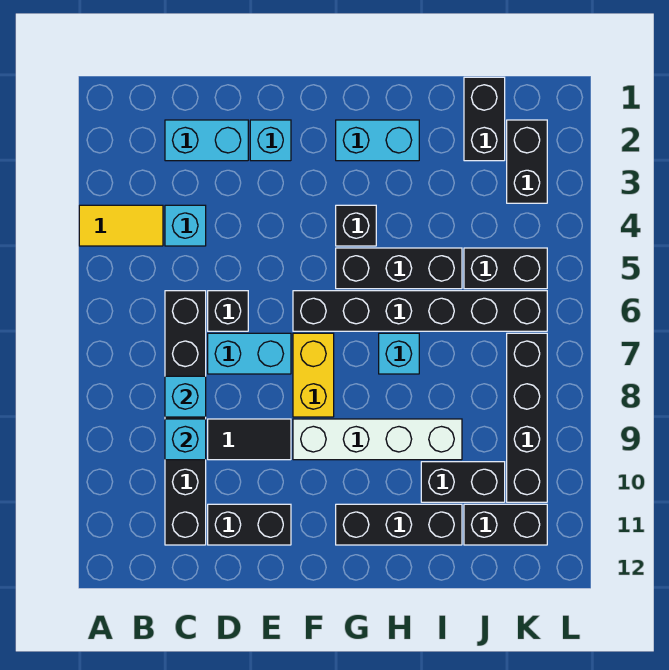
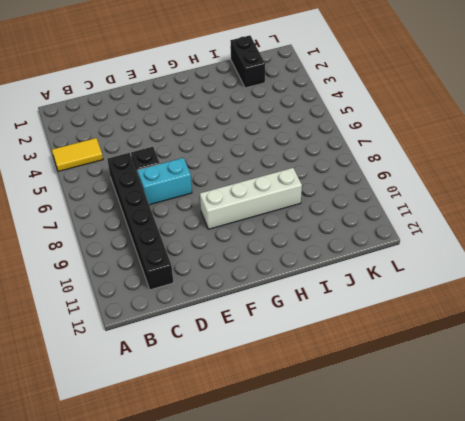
none -> cyan brick C2:D2 level 1
none -> cyan brick C4 level 1
none -> black tile D9:E9 level 1

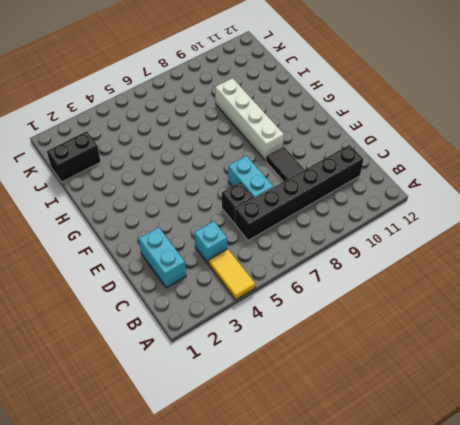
none -> black brick D11:E11 level 1
none -> cyan brick E2 level 1
none -> black brick F6:K6 level 1

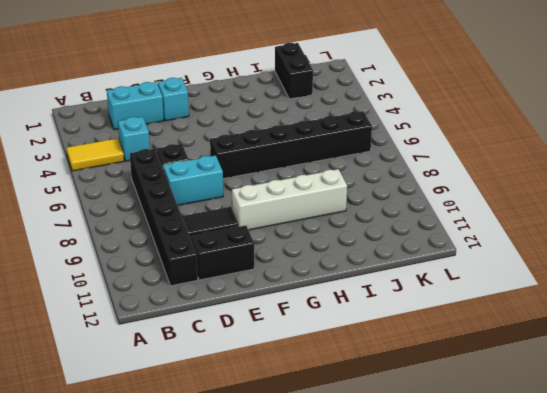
none -> yellow brick F7:F8 level 1
none -> cyan brick G2:H2 level 1
none -> black brick G4 level 1

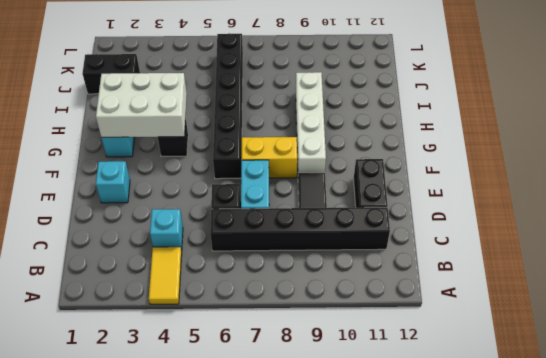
white brick G2:H4 level 2 -> none
none -> cyan brick C2:D2 level 1
none -> black brick G5:I5 level 1
none -> black brick G11:I11 level 1

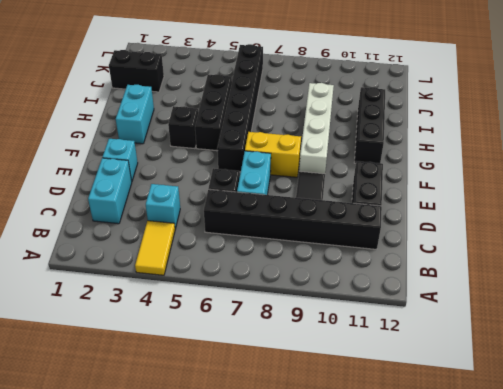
none -> cyan brick H7 level 1
none -> black brick I10:J10 level 1
none -> black brick J5:K5 level 1

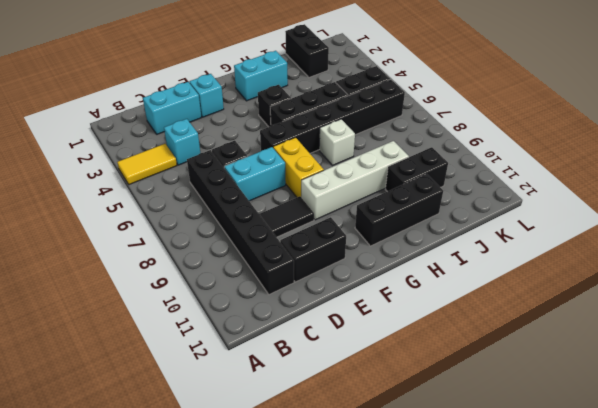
white brick H7 level 1 -> cyan brick H7 level 1
none -> black brick J11:K11 level 1
none -> black brick K2:K3 level 1
none -> black brick K7:K10 level 1

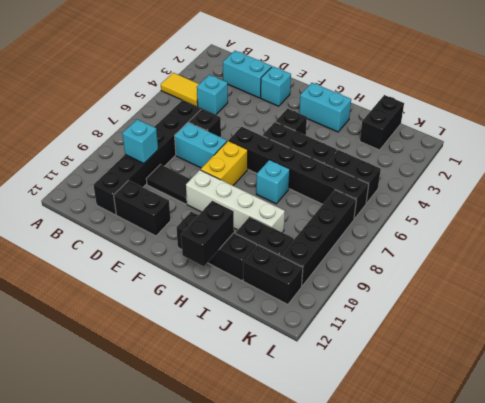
black brick H11:H12 level 2 -> black brick K2:K3 level 1
none -> cyan brick C8 level 2

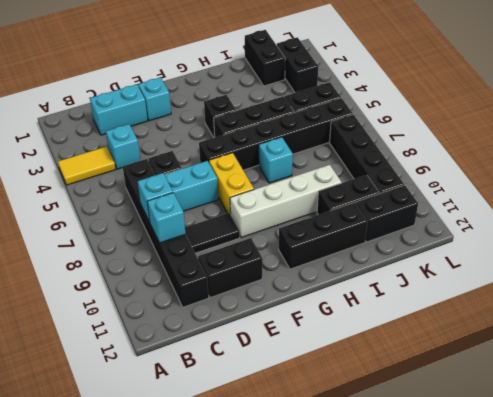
none -> cyan brick G2:H2 level 1

